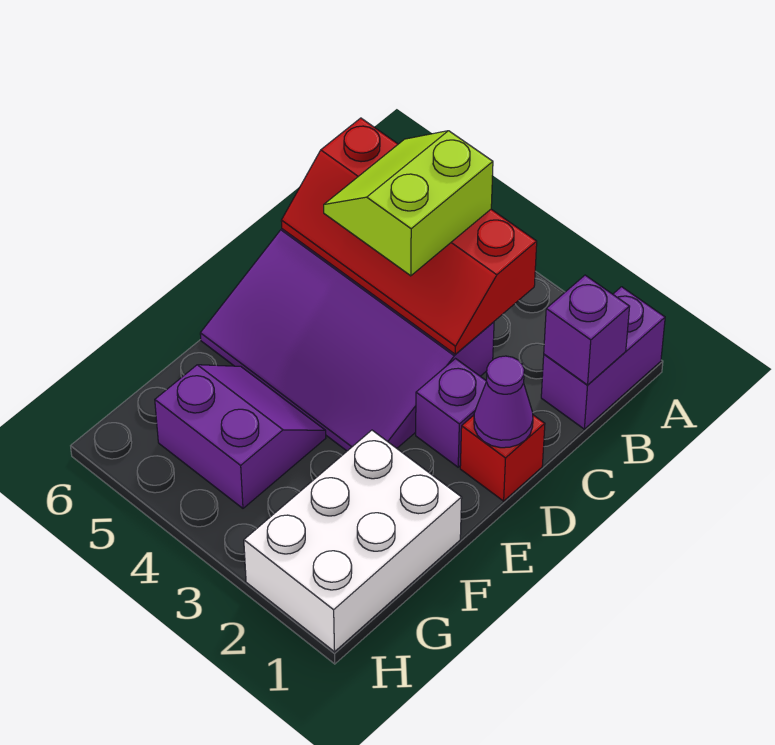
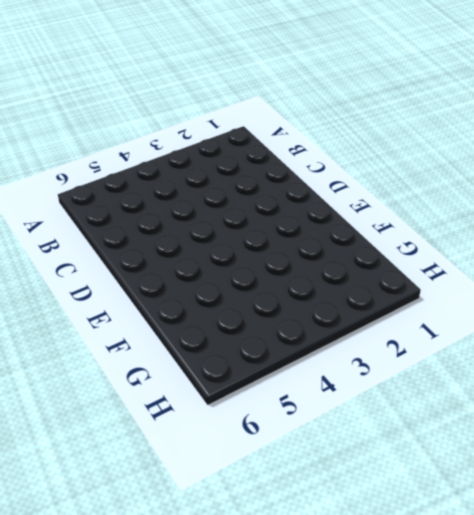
none -> purple brick A1:B1 level 1
none -> purple slope C3:E6 level 1 top C

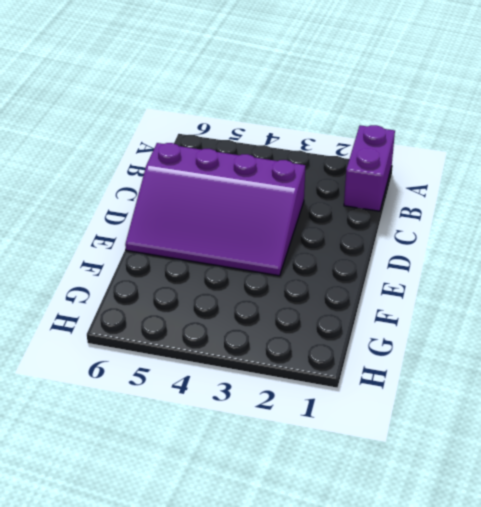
none -> red brick D1 level 1
none -> purple brick D2 level 1

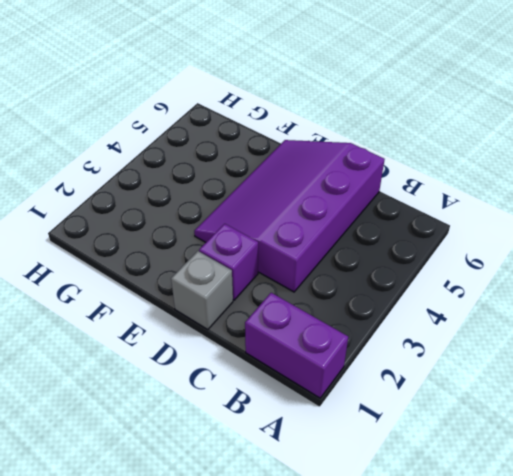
grey brick D1 level 1 -> red brick D1 level 1
none -> white brick F1:H2 level 1
none -> purple slope F4:G5 level 1 top G

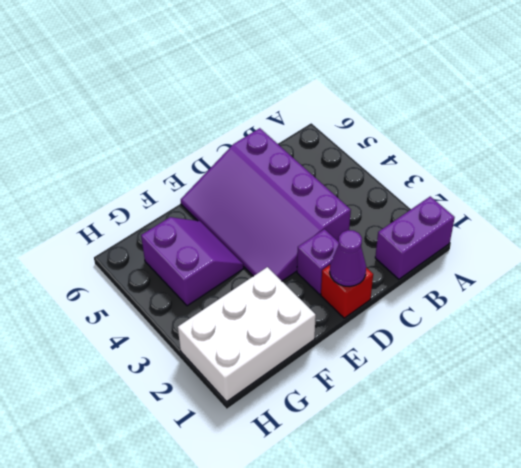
none -> purple brick B1 level 2
none -> red slope B3:C6 level 2 top B

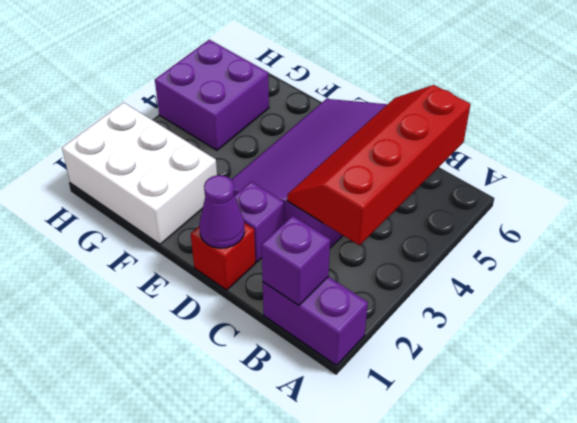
purple brick G4:H5 level 1 -> purple slope F4:G5 level 1 top G
none -> lime slope B4:C5 level 3 top 4

